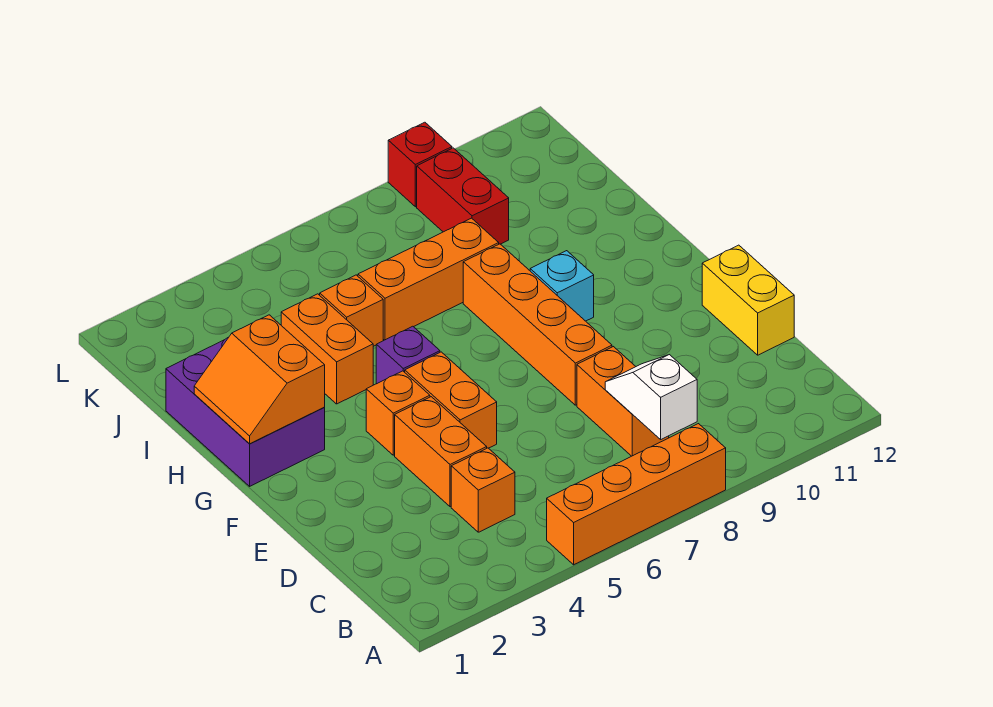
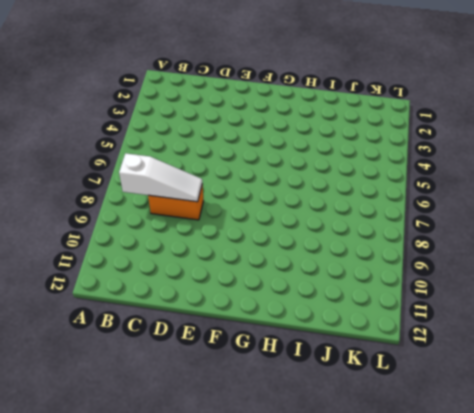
white slope B8:D8 level 2 top B -> white slope B8:C8 level 2 top B
none -> orange brick A5:A8 level 1
none -> orange brick C4 level 1
none -> orange brick D4:E4 level 1

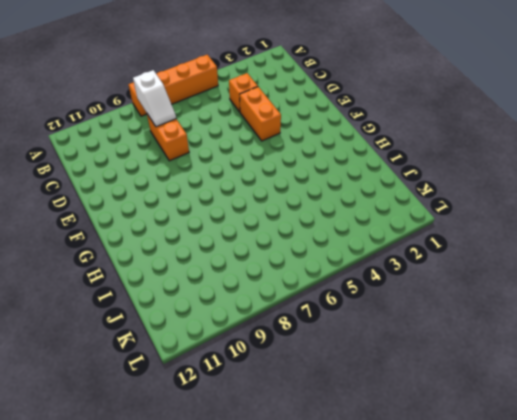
none -> yellow brick D12:E12 level 1
none -> orange brick E5:F5 level 1
none -> orange brick E8:H8 level 1

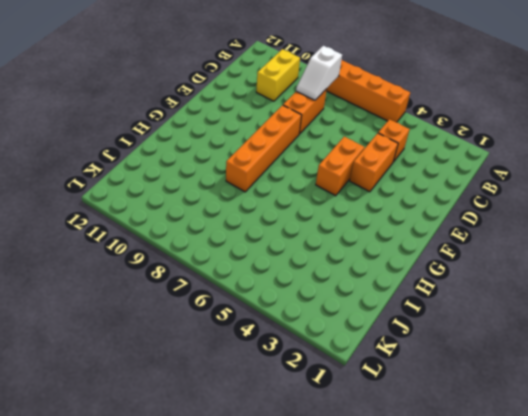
yellow brick B10:C10 level 1 -> yellow brick D12:E12 level 1
none -> orange brick F4 level 1
none -> purple brick G1:I2 level 1
none -> purple brick G5 level 1

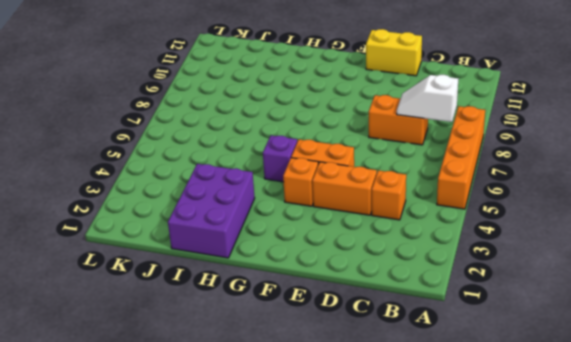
purple brick H1:I3 level 1 -> purple brick G1:I2 level 1
none -> orange brick E8:H8 level 1
none -> cyan brick G9 level 1
none -> orange brick H4:I4 level 1

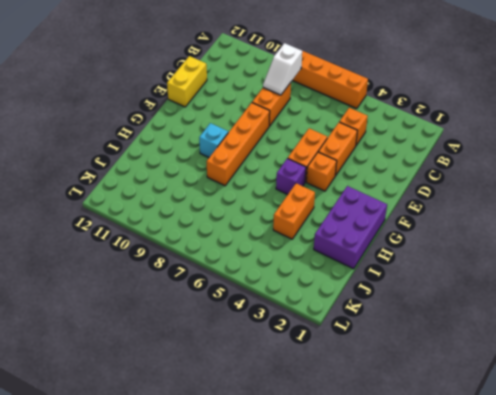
none -> orange brick I5 level 1
none -> orange brick I6:I8 level 1
none -> red brick J9:K9 level 1

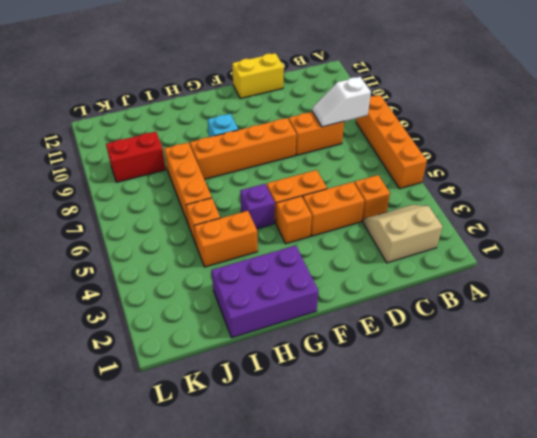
tan slope B2:C3 level 1 top 2 -> none
none -> red brick L9 level 1
none -> orange slope G1:H2 level 2 top 2

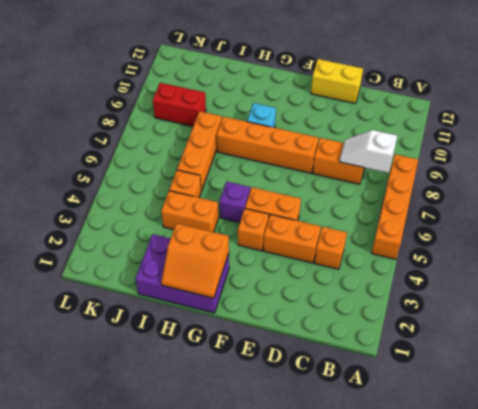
none -> red brick L9 level 1

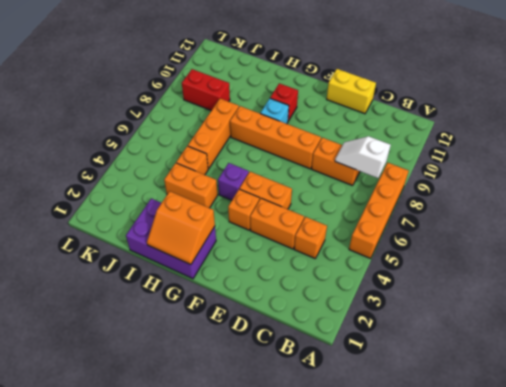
red brick G10 level 1 -> red brick L9 level 1

